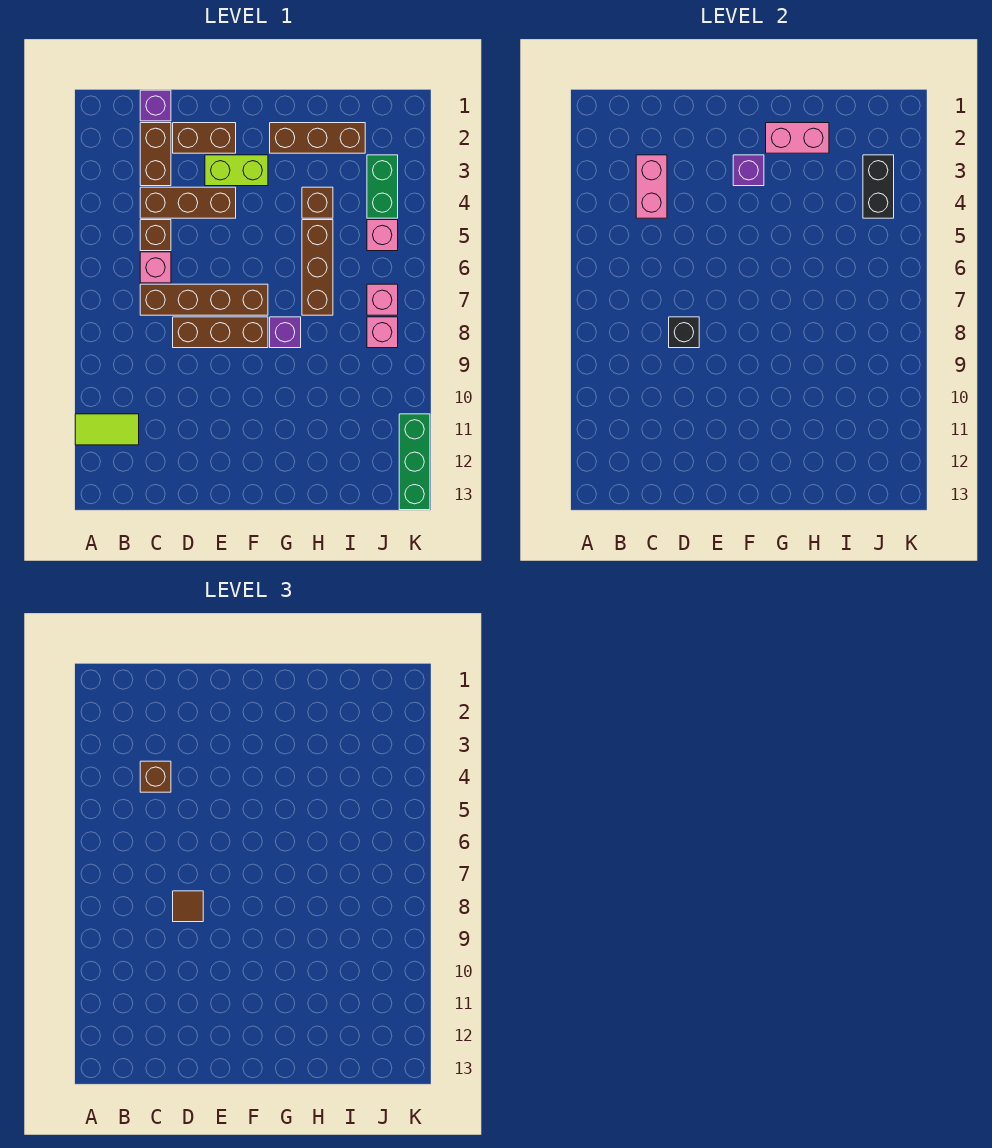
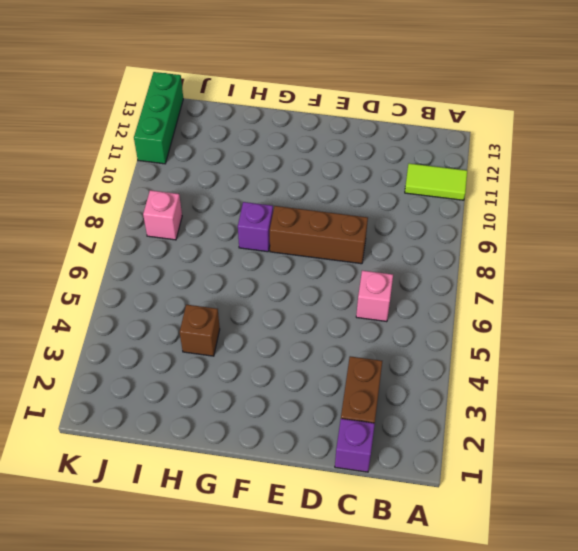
none -> brown brick C4:E4 level 1
none -> brown brick C5 level 1
none -> brown brick C7:F7 level 1

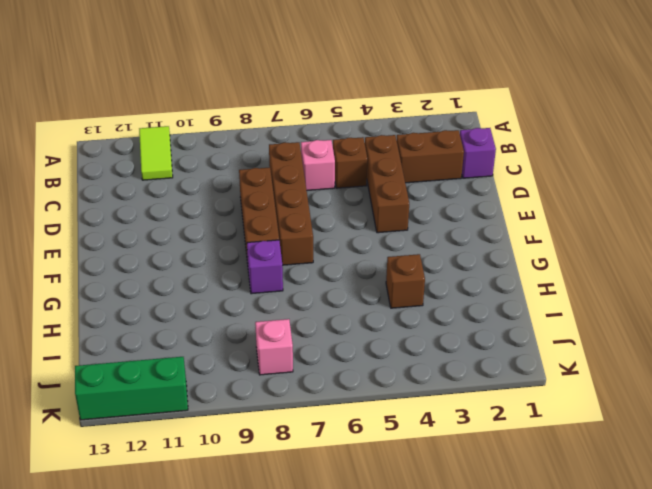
none -> brown brick D2:E2 level 1
none -> lime brick E3:F3 level 1
none -> brown brick G2:I2 level 1

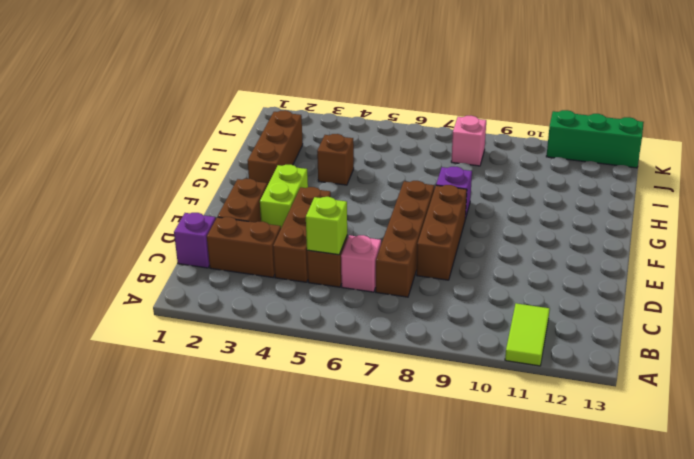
lime brick C5 level 2 -> none
none -> brown brick H5:H7 level 1
none -> green brick J3:J4 level 1
none -> pink brick J5 level 1

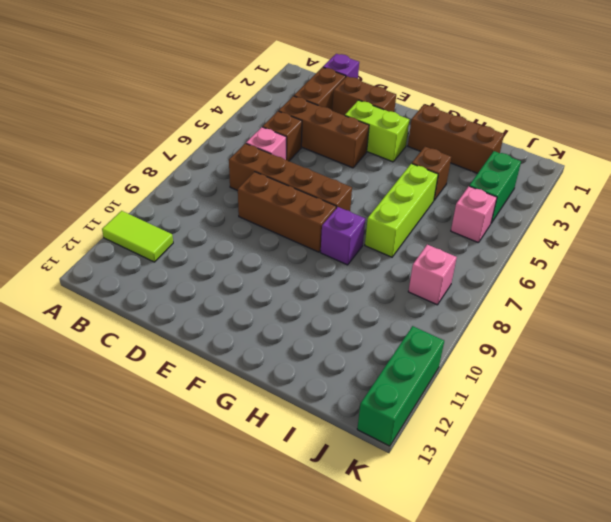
lime brick H5:H7 level 1 -> brown brick H5:H7 level 1
none -> pink brick J7 level 1
none -> pink brick C3:C4 level 2
none -> black brick D8 level 2

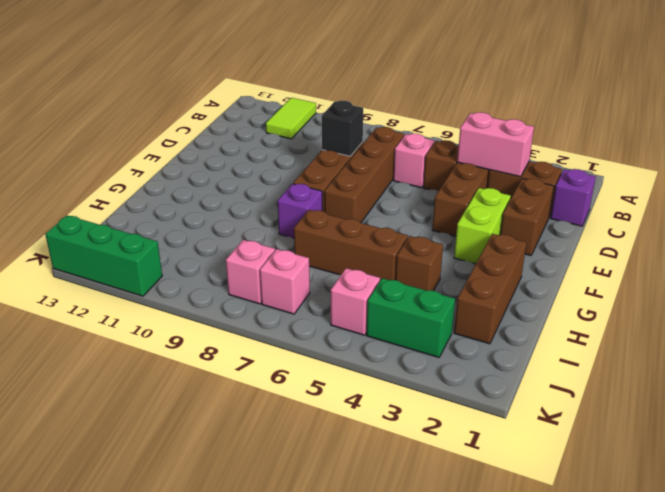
none -> purple brick F3 level 2
none -> pink brick G2:H2 level 2
none -> black brick J3:J4 level 2

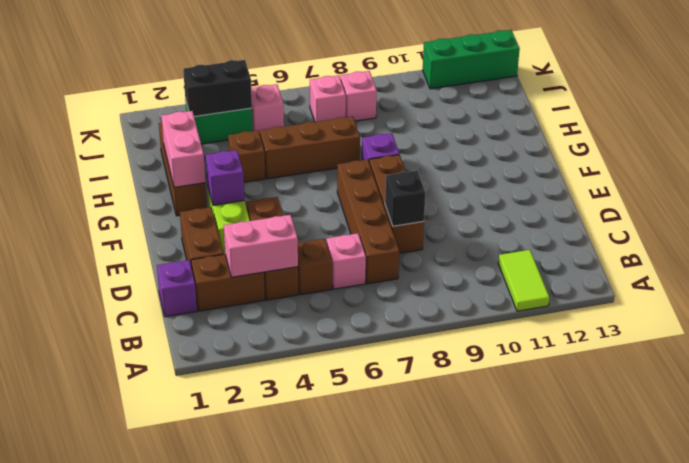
none -> brown brick C4 level 3
none -> brown tile D8 level 3

